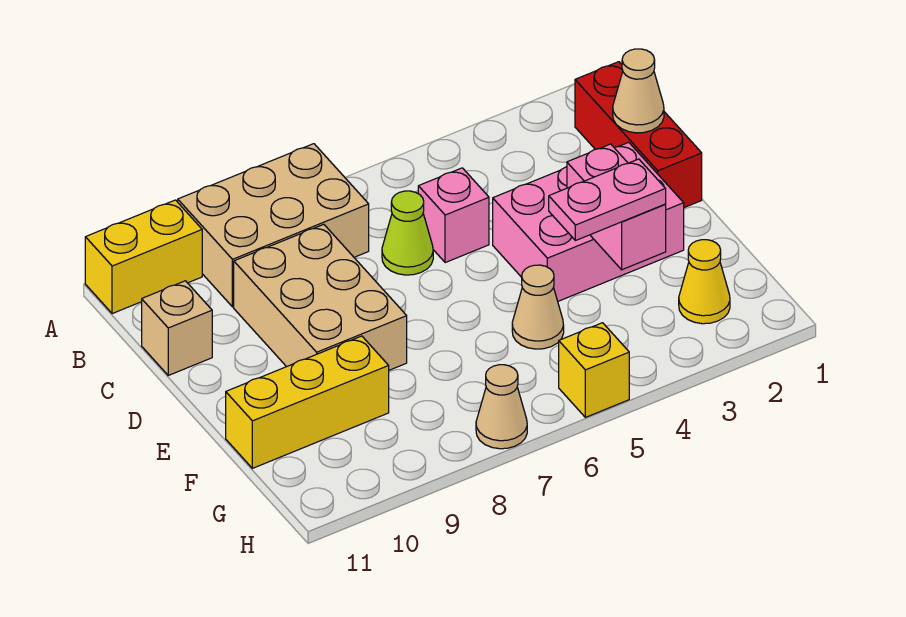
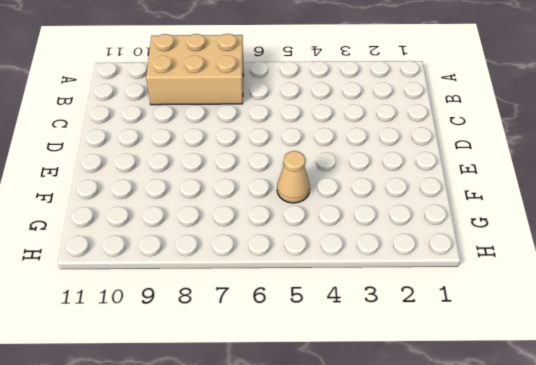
none -> yellow brick A10:A11 level 1
none -> red brick B1:D1 level 1
none -> pink brick C5 level 1

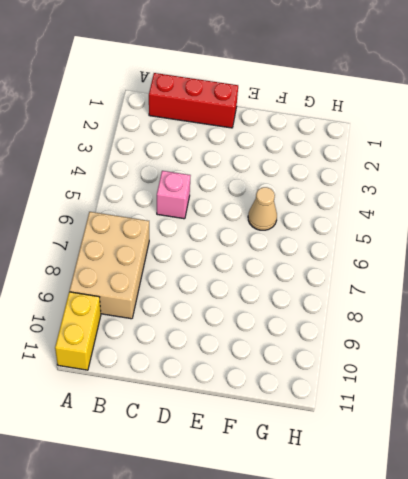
none -> lime cone C6 level 1
none -> tan brick C8:E9 level 1
none -> tan brick C11 level 1

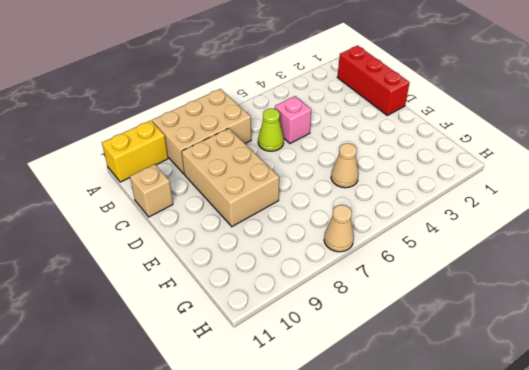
none -> pink brick D2:E4 level 1
none -> yellow brick F9:F11 level 1
none -> yellow cone G2 level 1

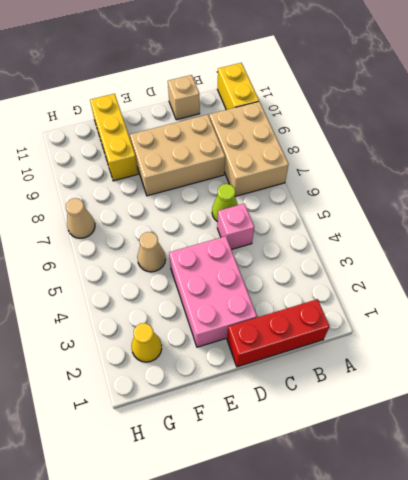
none -> yellow brick H5 level 1
none -> tan cone C1 level 2
none -> pink brick E3:F3 level 2

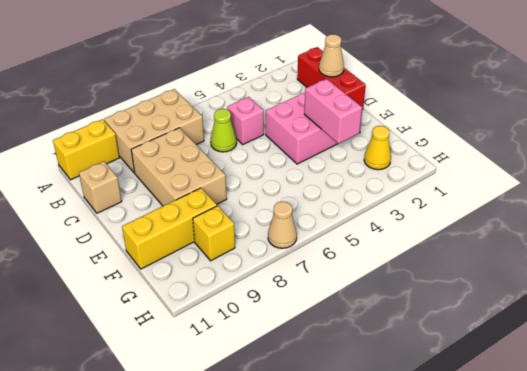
yellow brick G9 level 1 -> yellow brick H5 level 1
none -> tan cone F5 level 1
none -> pink plate F3:F4 level 3

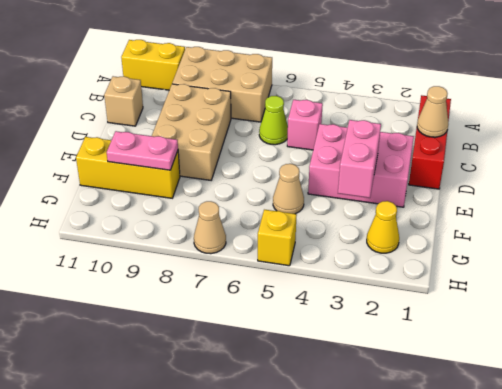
pink plate F9:F10 level 2 -> pink plate F3:F4 level 3

